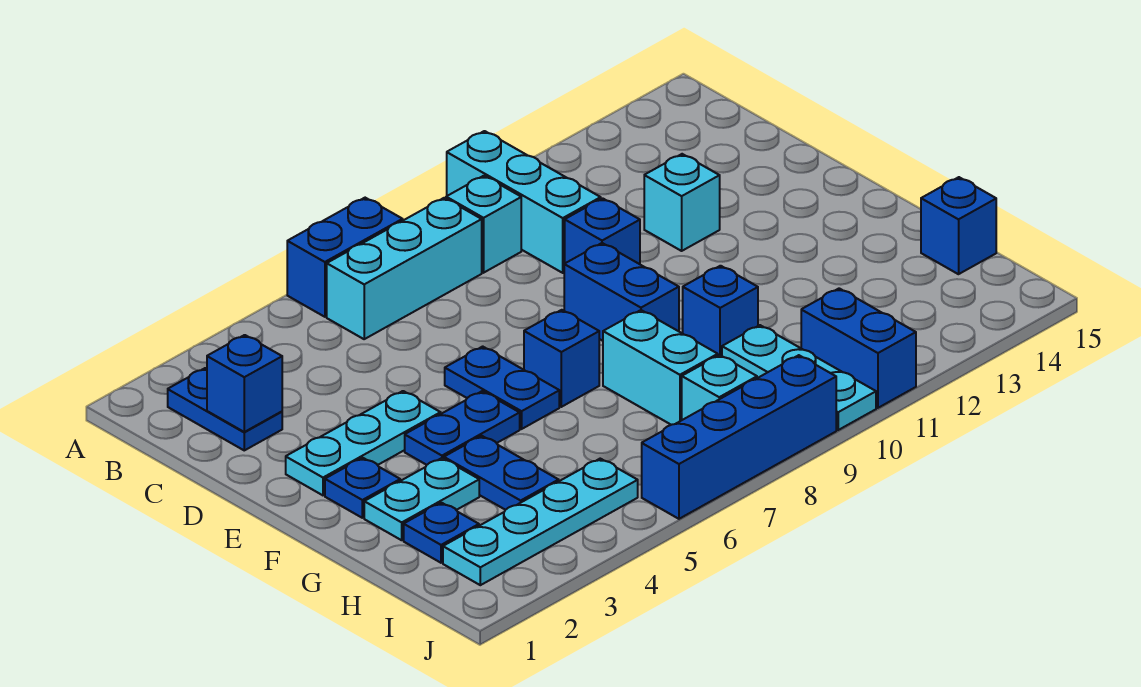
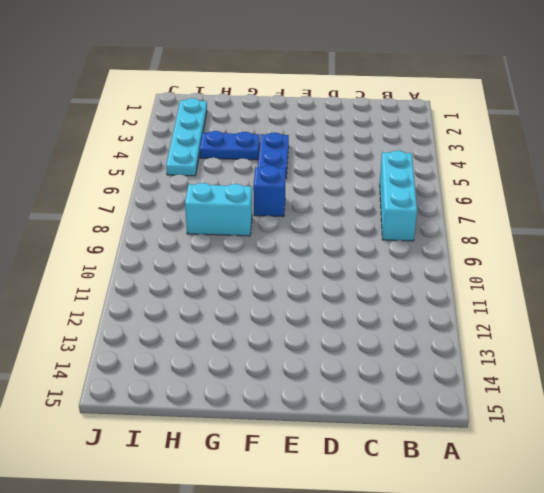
none -> blue brick A6:A7 level 1
none -> cyan brick A10:C10 level 1
none -> blue plate B2:C2 level 1

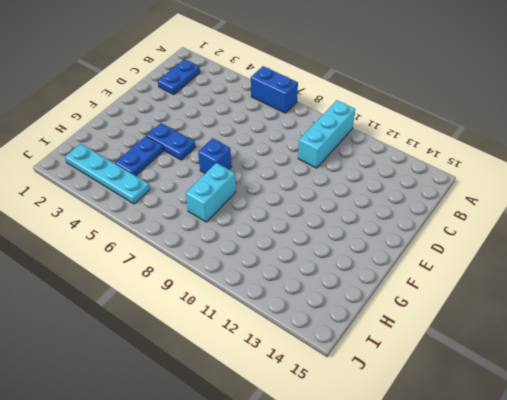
none -> cyan brick B6:B8 level 1
none -> cyan brick B9 level 1
none -> blue brick D10 level 1

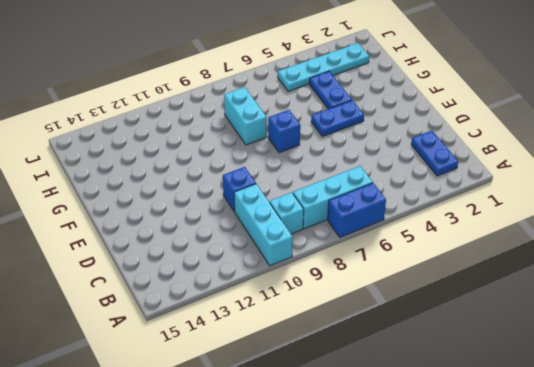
none -> cyan brick D12 level 1
none -> cyan plate E2:E4 level 1
none -> blue plate E6:F6 level 1

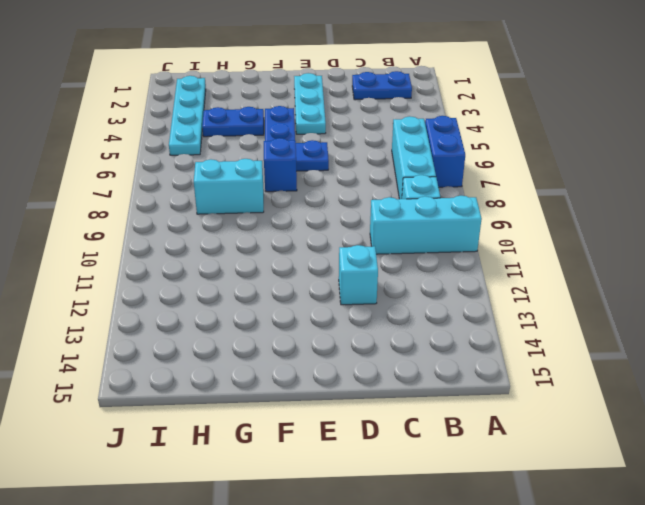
none -> blue brick D10 level 1
none -> blue brick E9:F9 level 1
none -> blue plate F2 level 1

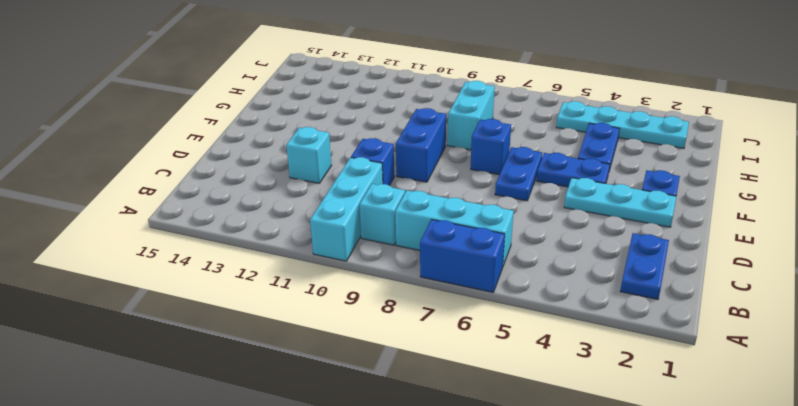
none -> cyan plate G2:G3 level 1
none -> blue brick G10 level 1
none -> blue plate H2 level 1

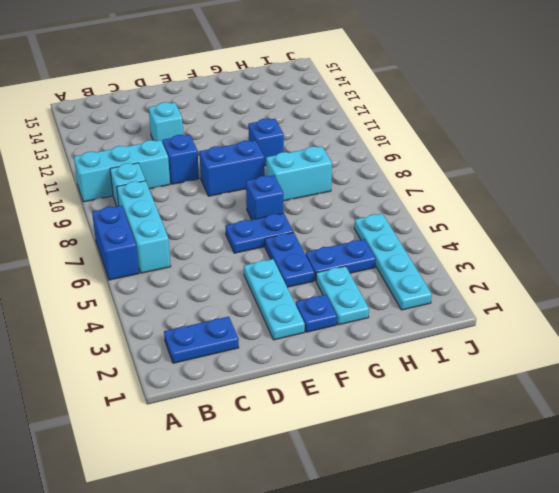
none -> blue plate H2 level 1
none -> cyan plate H10:J10 level 1
none -> blue brick H15 level 1

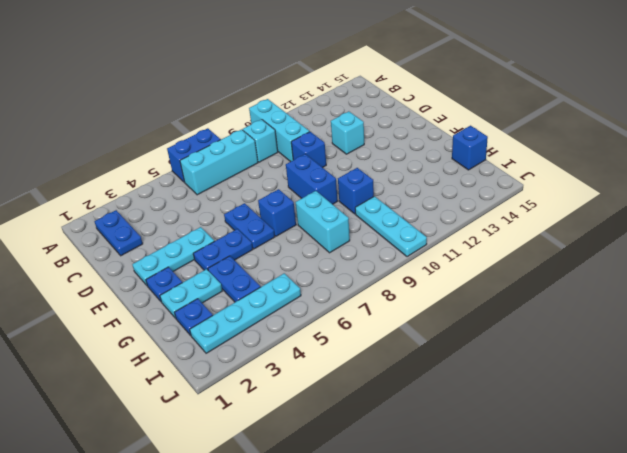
none -> cyan brick I8 level 1
none -> blue brick I11:J11 level 1
none -> blue brick J6:J9 level 1

